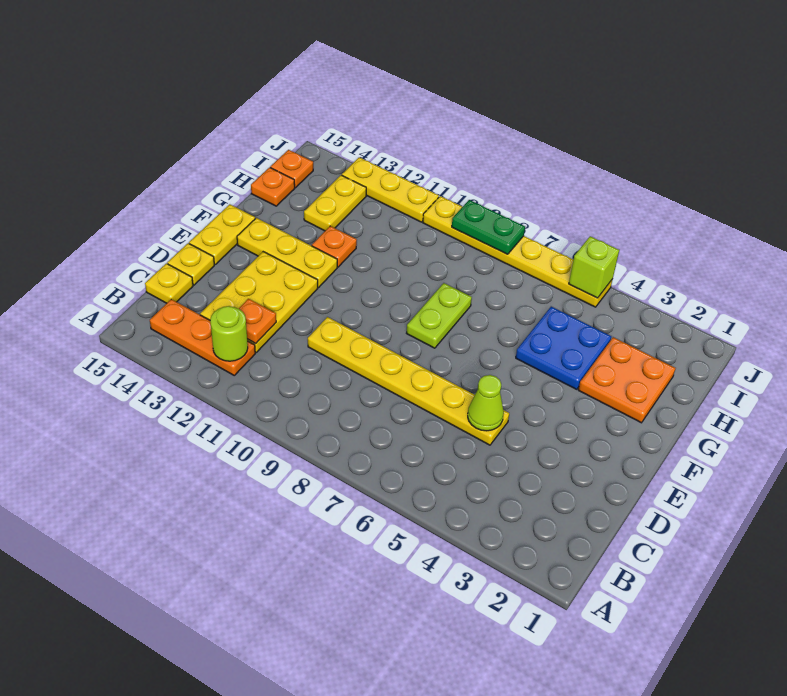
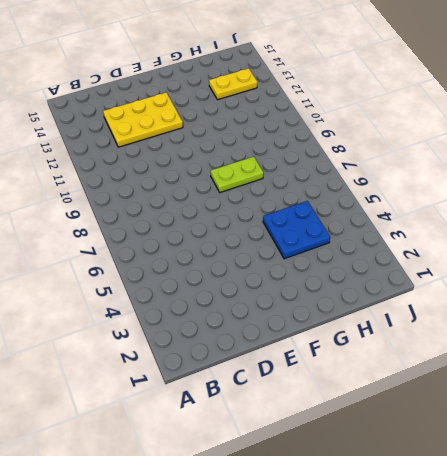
none -> orange plate B12:B14 level 1
none -> yellow plate C15 level 1
none -> yellow plate D5:D10 level 1

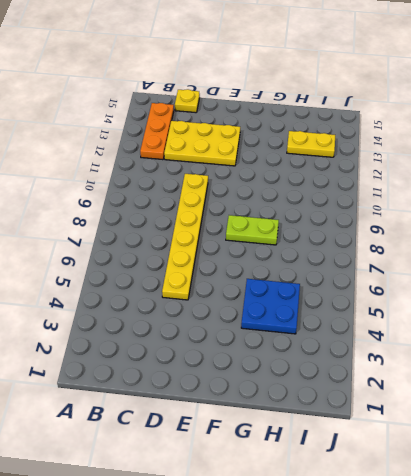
none -> yellow plate D15 level 1
none -> yellow plate E15:F15 level 1
none -> yellow plate F12:F14 level 1

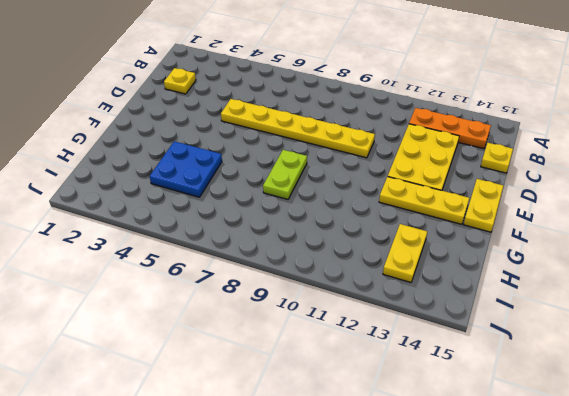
yellow plate C2 level 1 -> yellow plate D15 level 1
none -> orange plate G2:H3 level 1
none -> orange plate G12 level 1
none -> orange plate H15 level 1

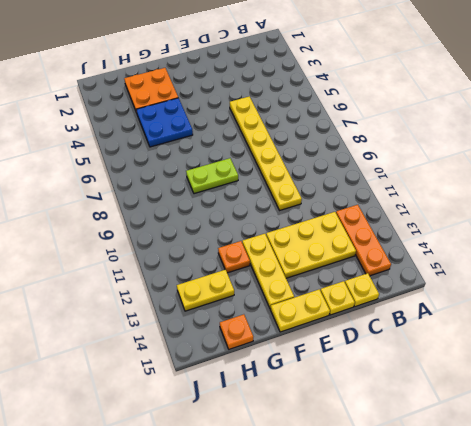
none -> orange plate I15 level 1
none -> yellow plate J5:J10 level 1
none -> yellow plate J11:J13 level 1

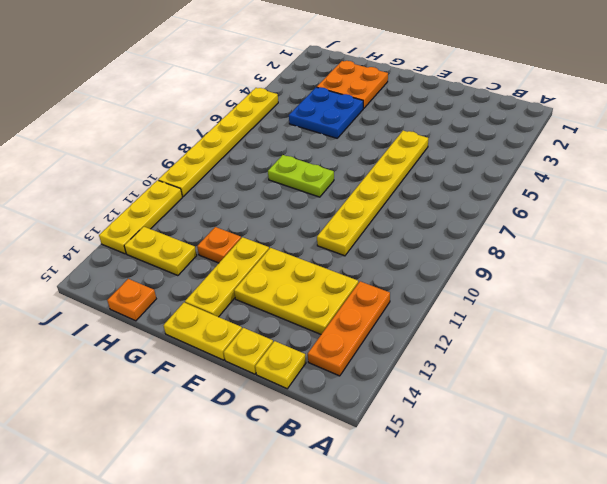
none -> orange plate I15 level 1
none -> lime round brick B12 level 2
none -> orange plate C12 level 2

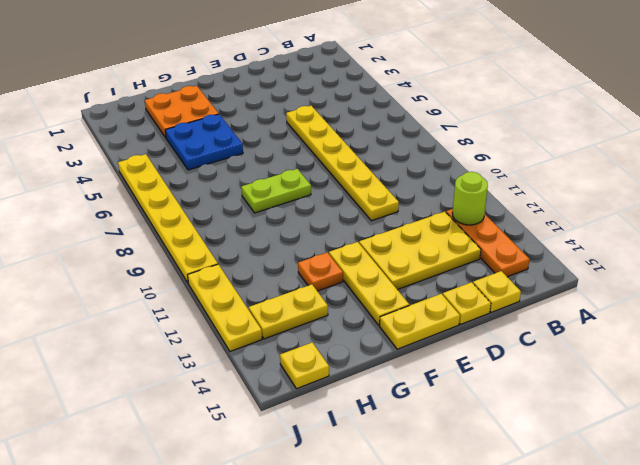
yellow plate I15 level 1 -> orange plate I15 level 1
none -> orange plate H15 level 1
none -> orange plate C12 level 2
none -> lime cone D5 level 2

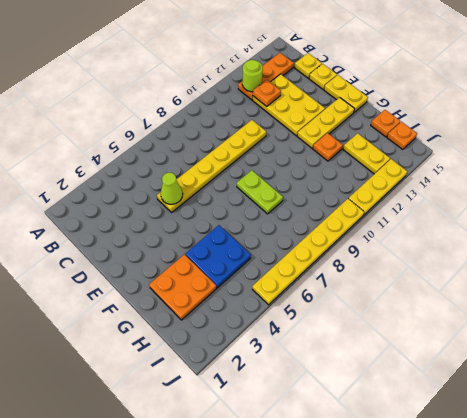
none -> lime brick J5 level 2
none -> green plate J8:J9 level 2

